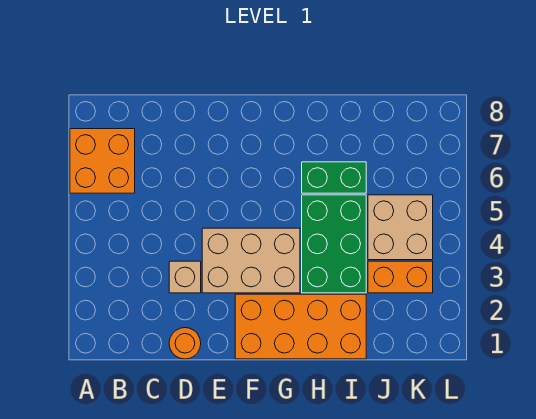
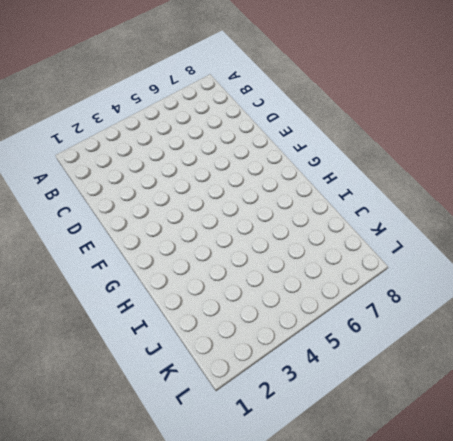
none -> orange brick A6:B7 level 1
none -> orange round brick D1 level 1

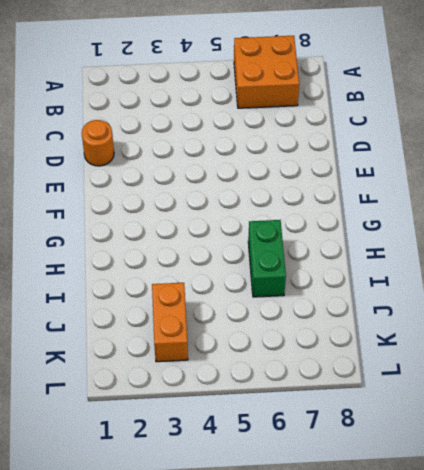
none -> tan brick D3 level 1
none -> tan brick E3:G4 level 1

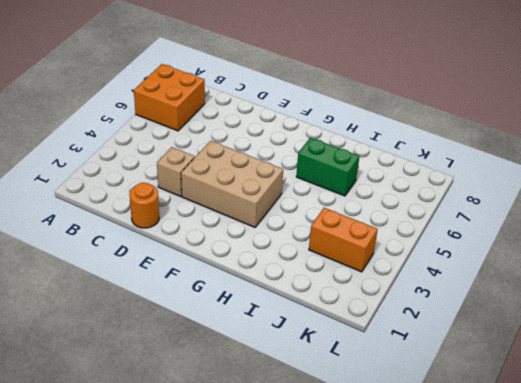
none -> orange brick F1:I2 level 1
none -> green brick H3:I5 level 1

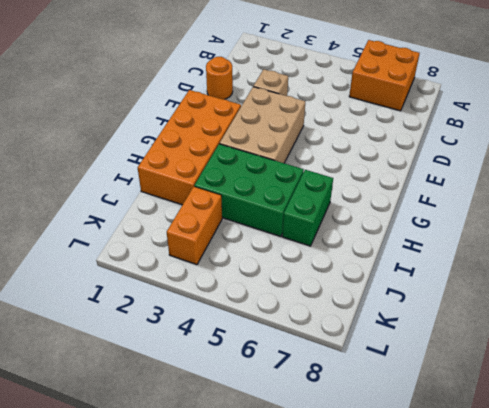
none -> tan brick J4:K5 level 1

